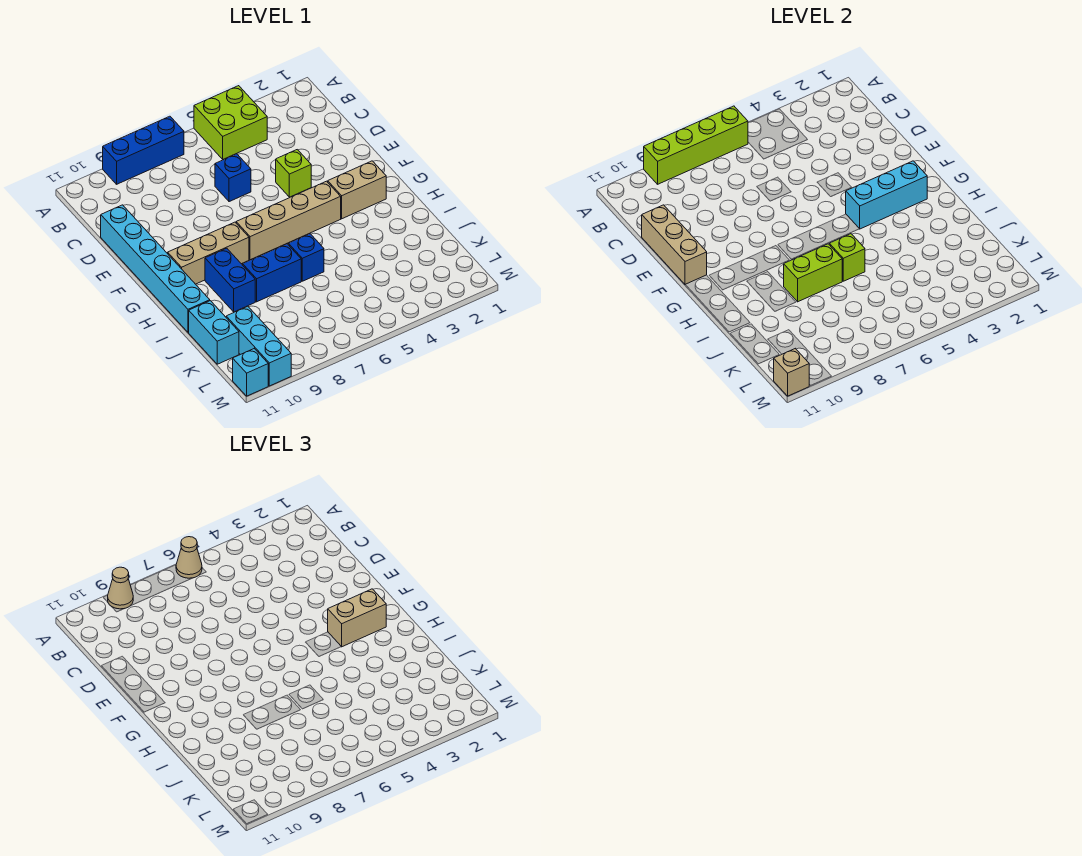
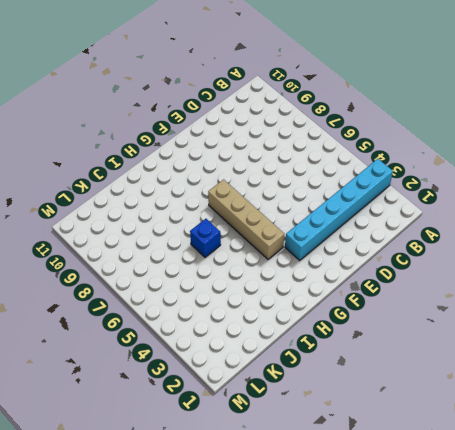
cyan brick A3:F3 level 1 -> cyan brick D11:I11 level 1
none -> lime brick A4:B5 level 1
none -> blue brick A7:A9 level 1
none -> blue brick D6 level 1

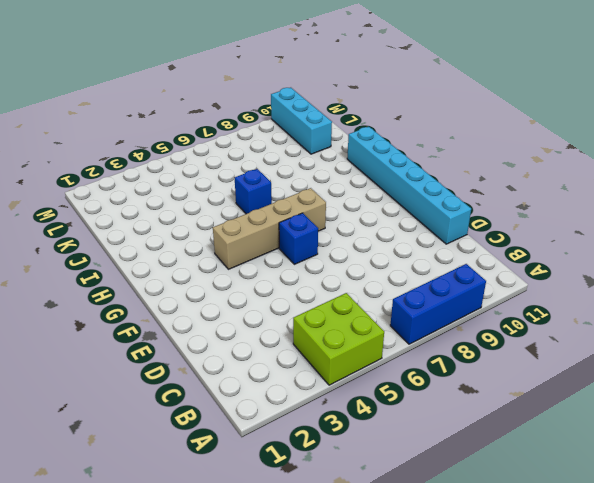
blue brick F6 level 1 -> blue brick D6 level 1
none -> lime brick E4 level 1
none -> tan brick G2:G3 level 1
none -> tan brick G8:G10 level 1

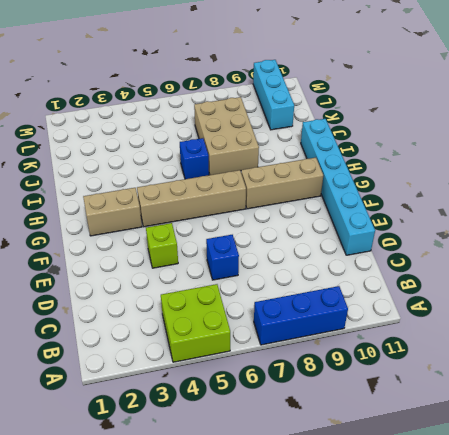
tan brick I7:K8 level 1 -> blue brick I7:I8 level 1
none -> blue brick H9:I9 level 1
none -> cyan brick J11:K11 level 1
none -> cyan brick M11 level 1

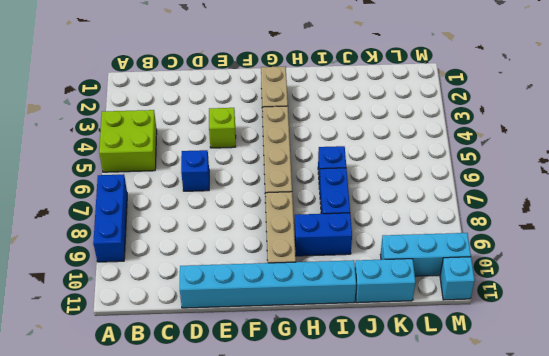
none -> lime brick A6:A9 level 2
none -> tan brick D11:F11 level 2
none -> cyan brick G2:G4 level 2

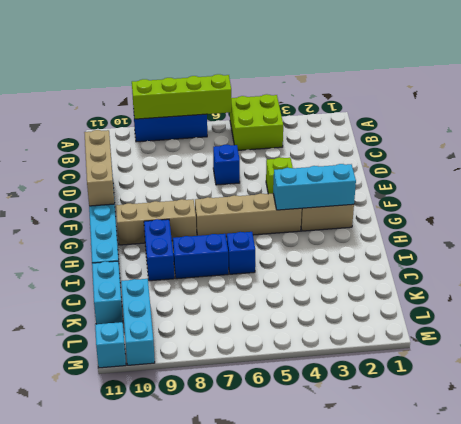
none -> lime brick I6 level 2
none -> lime brick I7:I8 level 2
none -> tan brick M11 level 2

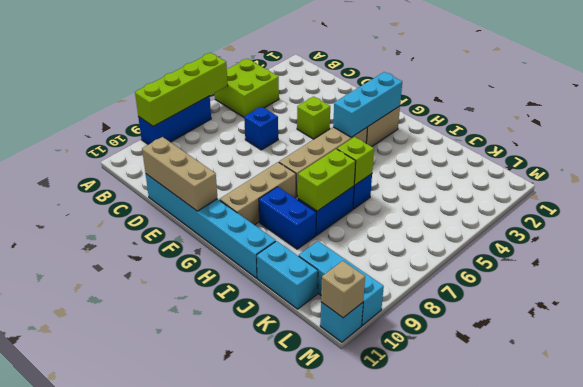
none -> tan cone A6 level 3
none -> tan cone A9 level 3
none -> tan brick G2:G3 level 3

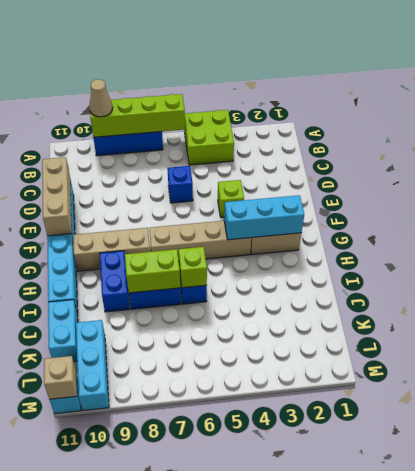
none -> tan cone A6 level 3
none -> tan brick G2:G3 level 3

